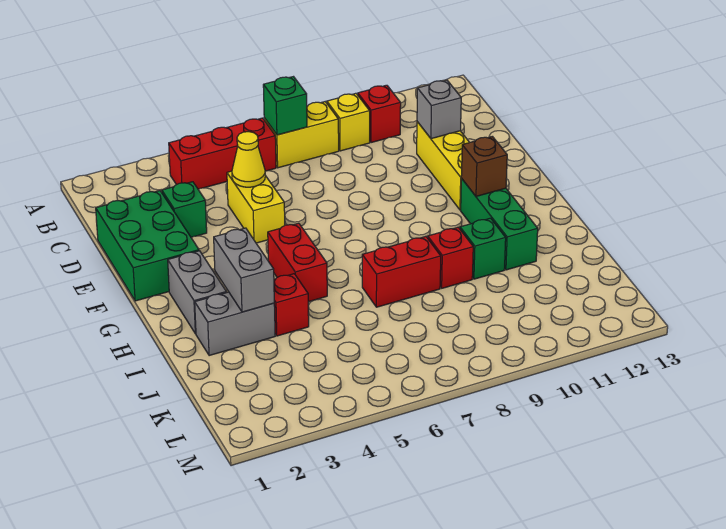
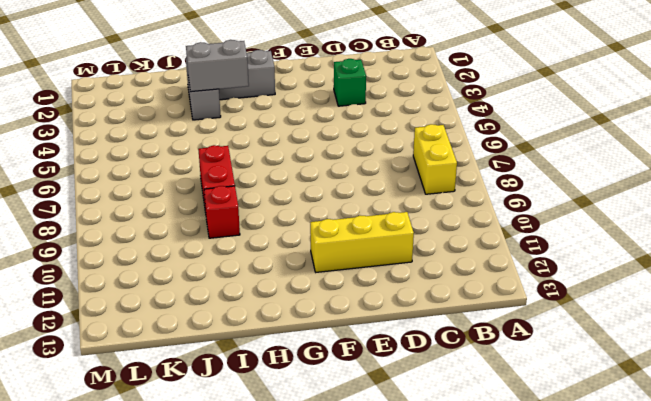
none -> red brick B4:B6 level 1
none -> yellow brick B9 level 1
none -> red brick B10 level 1

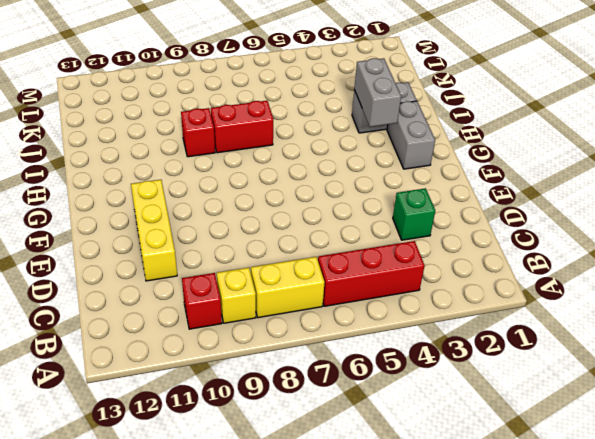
none -> green brick D1:F2 level 1
none -> yellow brick D5:E5 level 1
none -> red brick G5:H5 level 1

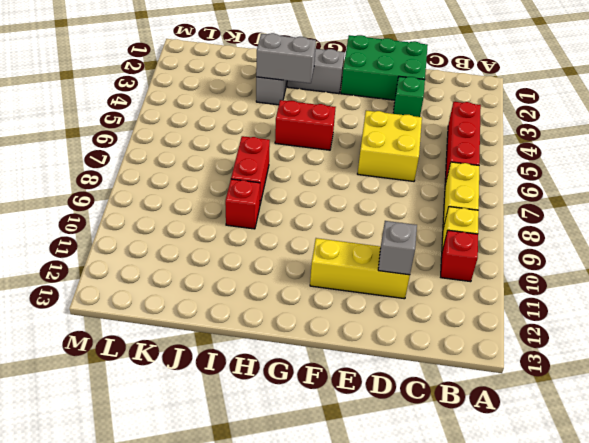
yellow brick D5:E6 level 1 -> yellow brick D5:E5 level 1
none -> green brick G11:I11 level 1
none -> red brick I4 level 1
none -> green brick I10 level 1

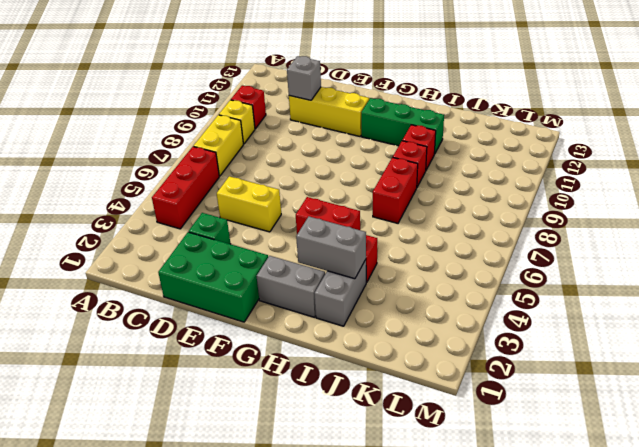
red brick I10 level 1 -> green brick I10 level 1
none -> green brick B7 level 2
none -> yellow cone D5 level 2
none -> brown brick G11 level 2

